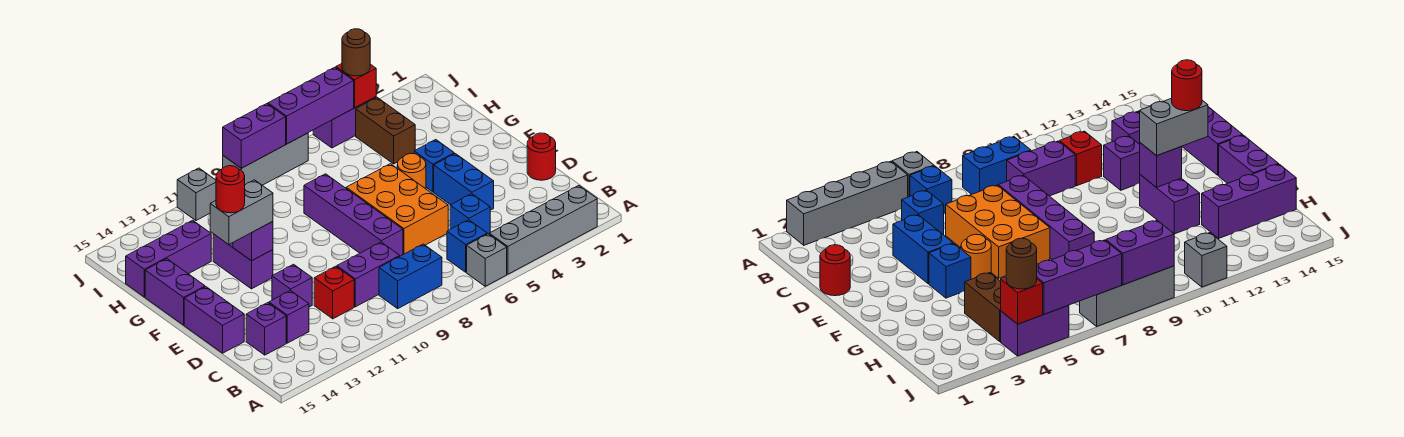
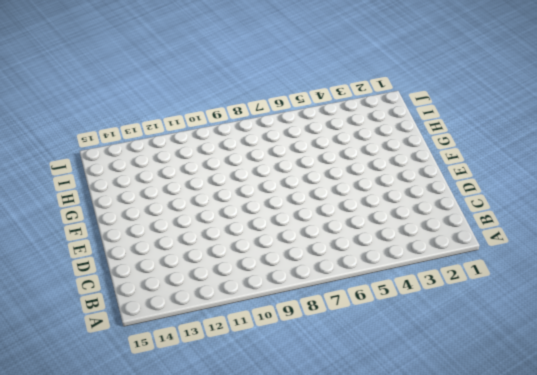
none -> grey brick A2:A5 level 1
none -> grey brick A6 level 1
none -> blue brick B6 level 1
none -> blue brick B8:B9 level 1

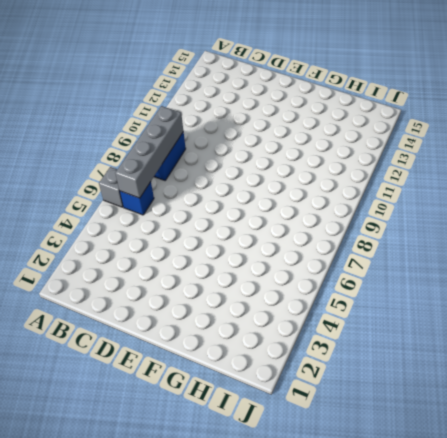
grey brick B6:B9 level 2 -> grey brick A2:A5 level 1
none -> blue brick C5 level 1
none -> purple brick C9:C10 level 1
none -> red brick C11 level 1
none -> purple brick C13 level 1

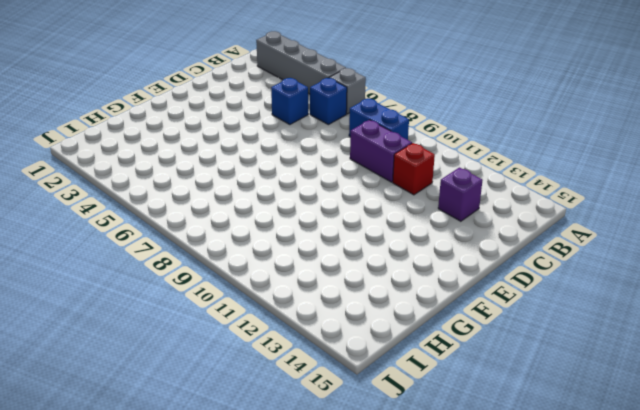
none -> purple brick C14 level 1
none -> red round brick D1 level 1
none -> blue brick D4:E4 level 1
none -> orange brick D6:F7 level 1

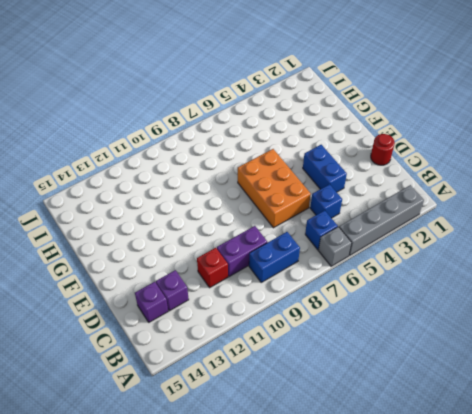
none -> purple brick D8:G8 level 1
none -> purple brick D12 level 1
none -> purple brick D15:E15 level 1
none -> blue brick F4 level 1

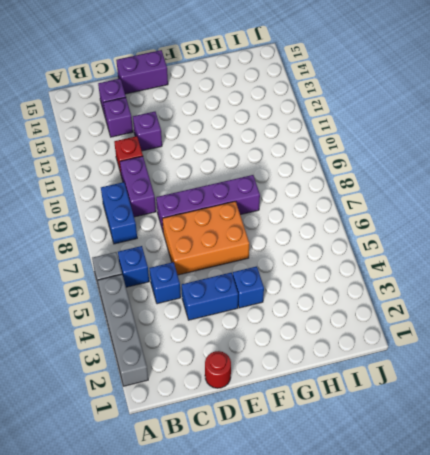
none -> orange round brick F5 level 1
none -> purple brick F12:G12 level 1
none -> purple brick F15:G15 level 1
none -> brown brick H4:I4 level 1

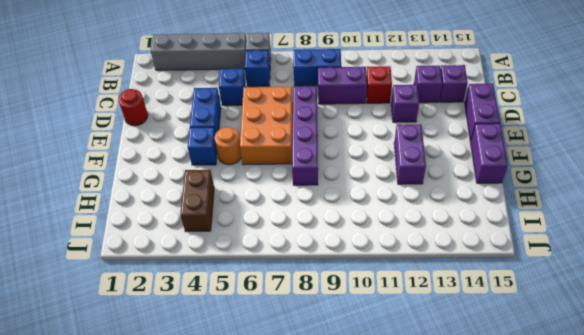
none -> purple brick H13:H15 level 1
none -> purple brick J4:J5 level 1
none -> grey brick J7:J9 level 1
none -> grey brick J11 level 1

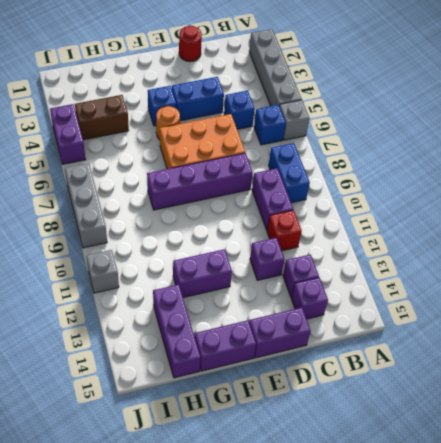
none -> purple brick F12 level 2
none -> red brick J4 level 2
none -> purple brick J5:J7 level 2
none -> purple brick J8:J9 level 2

